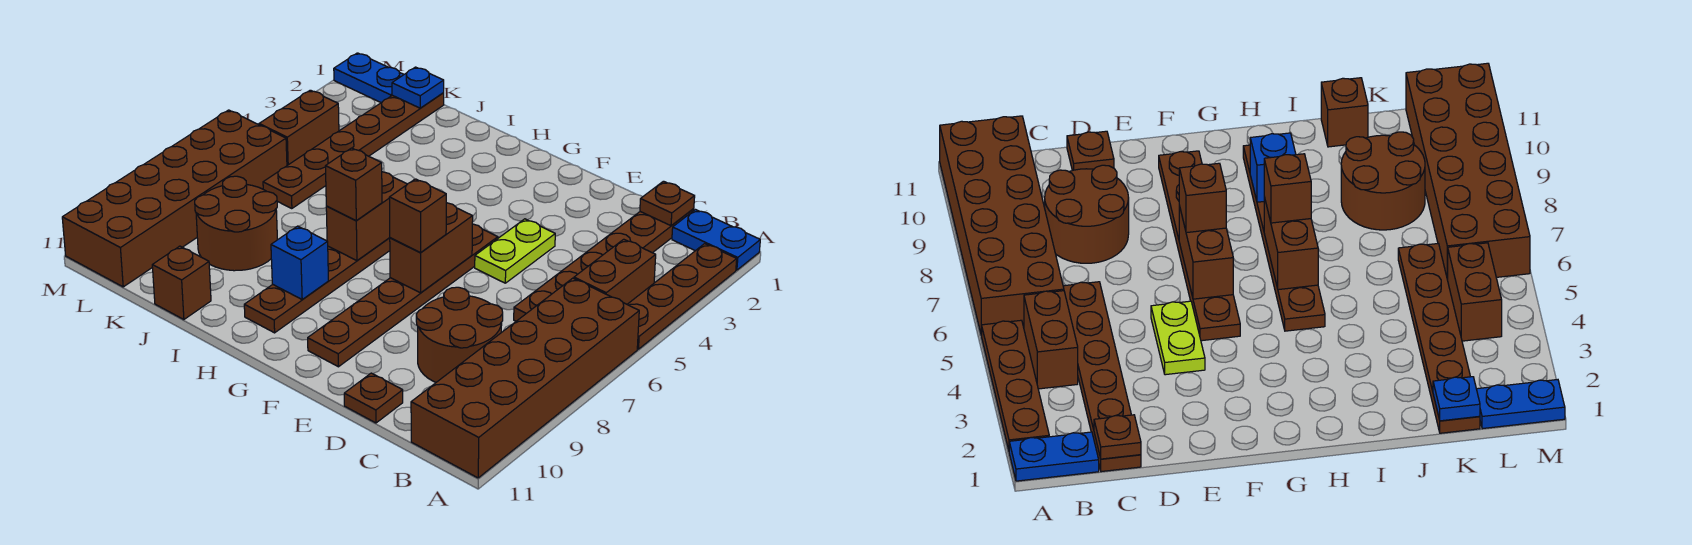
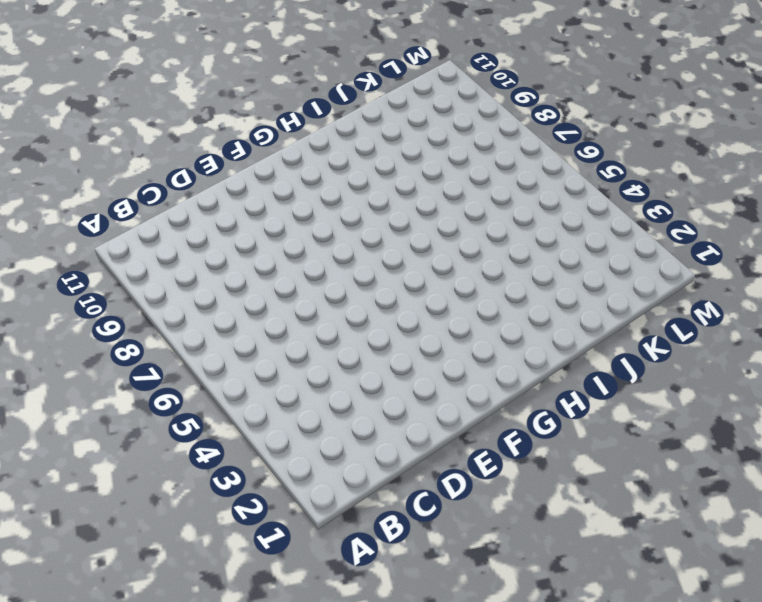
none -> blue plate A1:B1 level 1
none -> brown plate A2:A5 level 1
none -> brown brick A6:B11 level 1

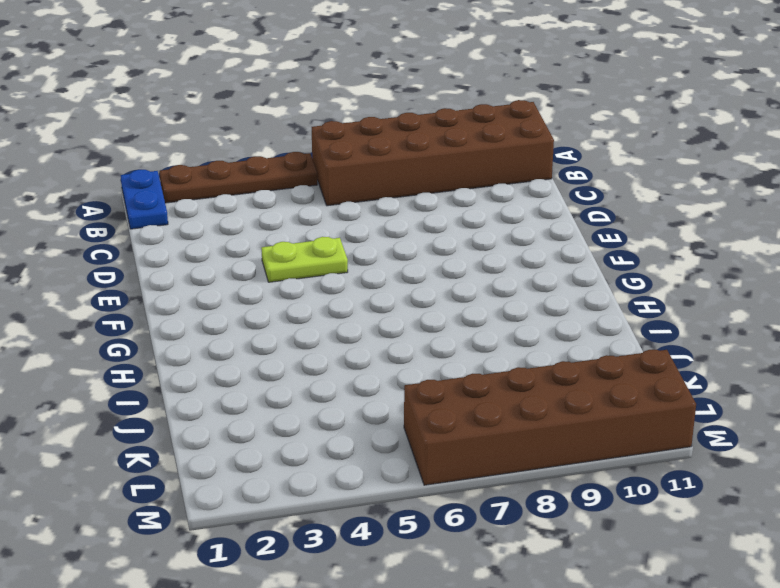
none -> brown brick B4:B5 level 1
none -> brown plate C1:C6 level 1
none -> brown round brick C8:D9 level 1

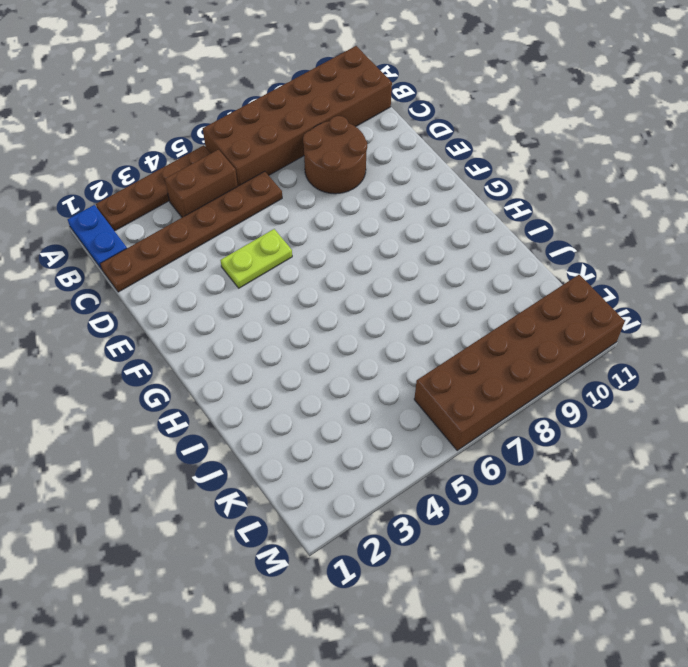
none -> brown plate D11 level 1
none -> brown plate F5:F10 level 1
none -> brown plate H5:H10 level 1

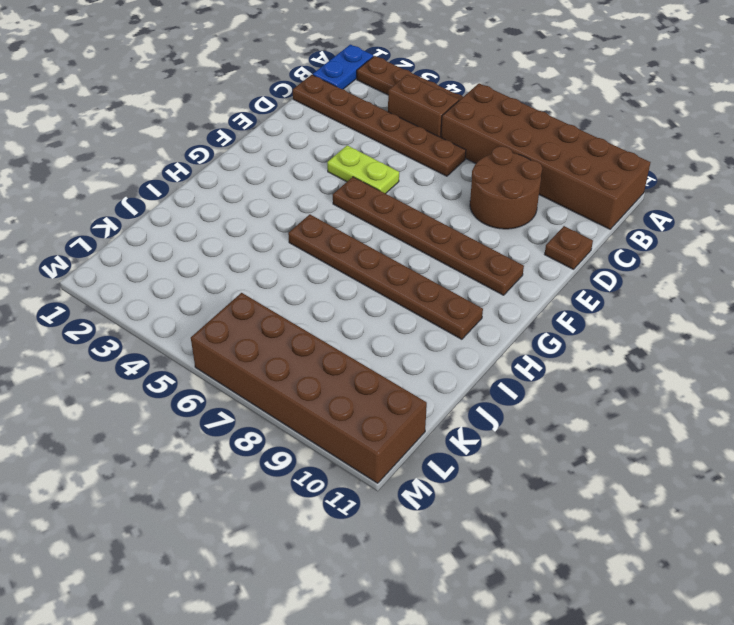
none -> brown round brick J8:K9 level 1
none -> brown brick J11 level 1
none -> brown plate K1:K6 level 1

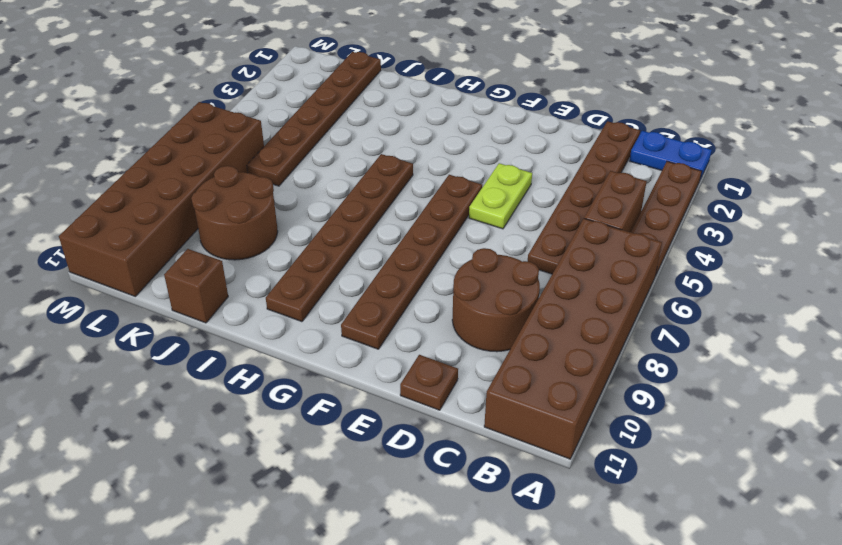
none -> blue plate L1:M1 level 1
none -> brown brick L4:L5 level 1
none -> brown plate C1 level 2

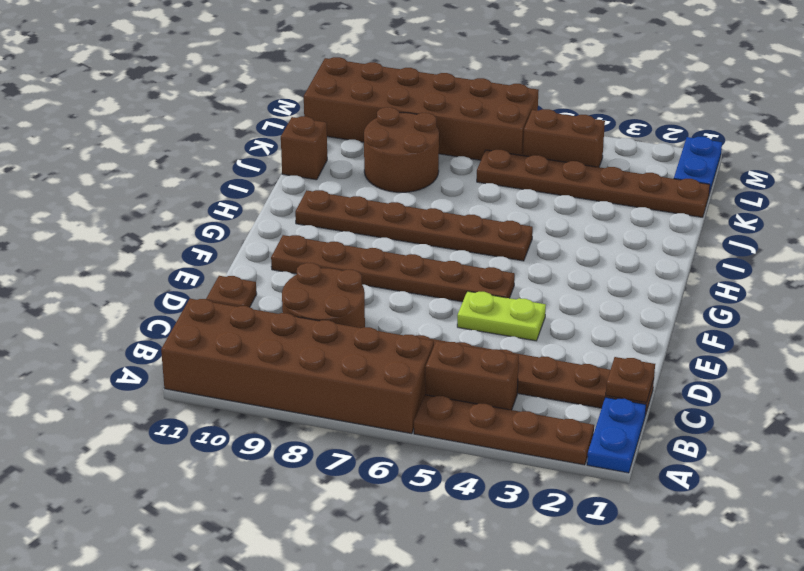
none -> brown brick F6:F7 level 2
none -> brown brick H6:H7 level 2
none -> blue brick H9 level 2

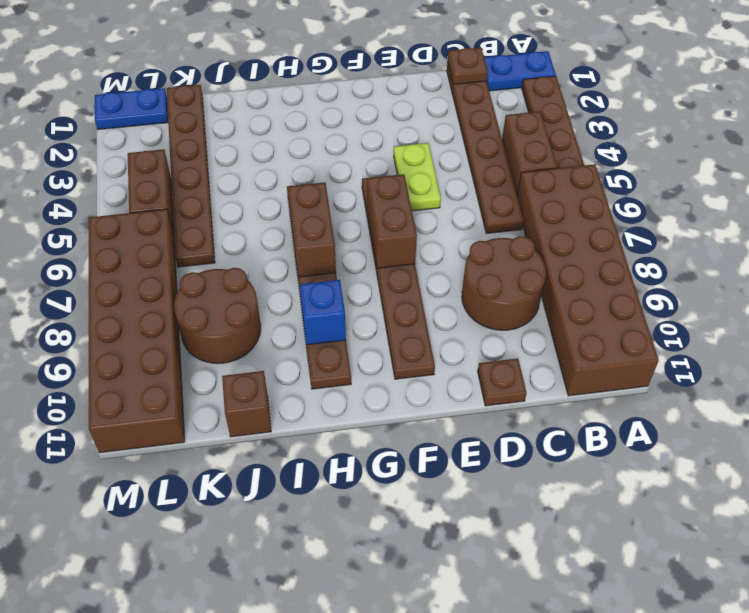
none -> blue plate K1 level 2
none -> brown brick F7 level 3
none -> brown brick H7 level 3

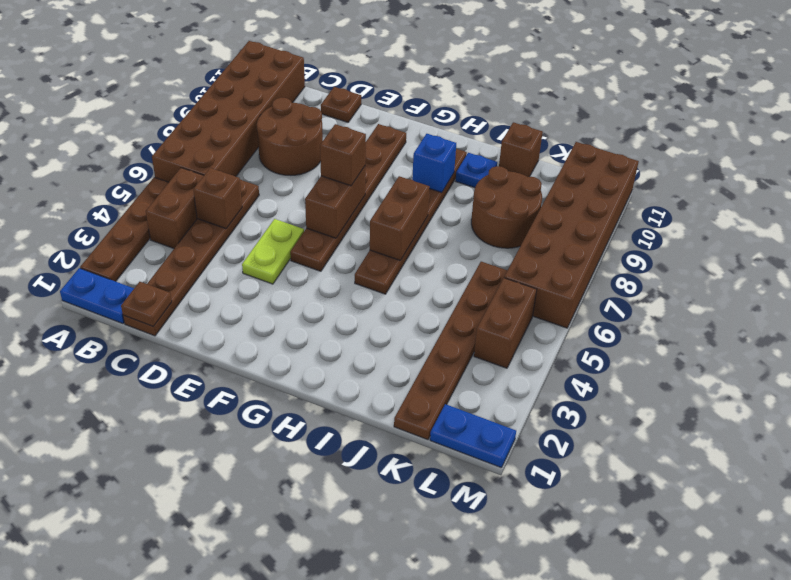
brown brick C5 level 2 -> brown brick H7 level 3
blue plate I10 level 1 -> blue plate K1 level 2

